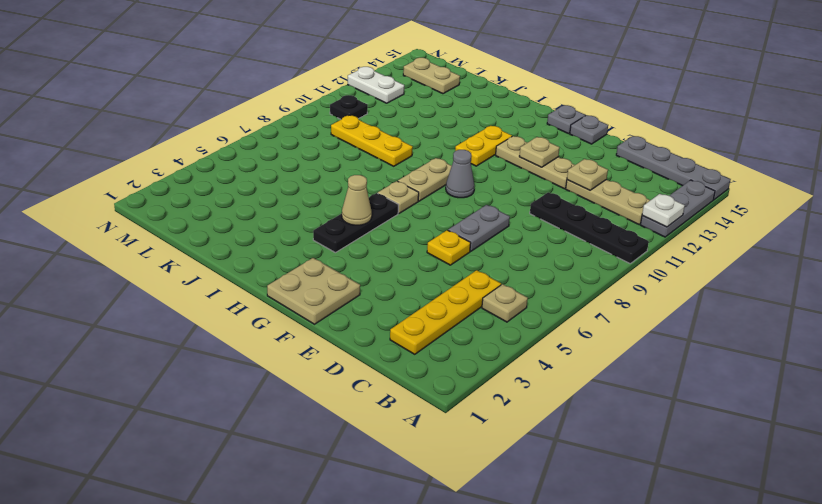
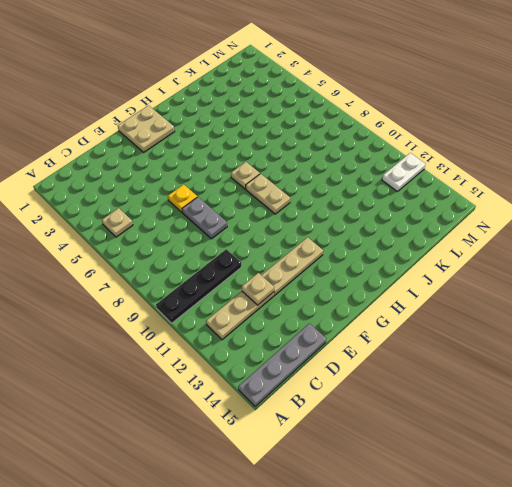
none -> grey plate A12:A14 level 1
none -> yellow plate C2:C5 level 1
none -> grey plate F15 level 1

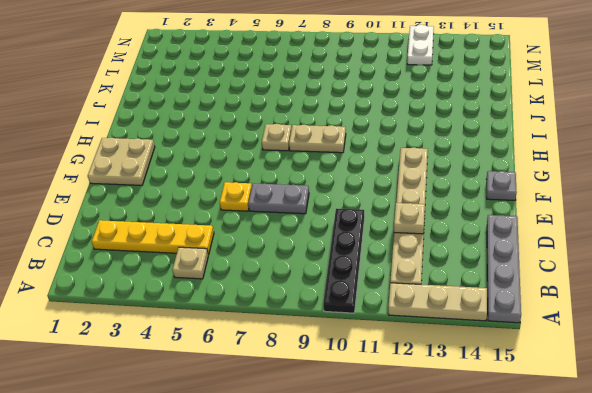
tan plate A12:A14 level 1 -> grey plate A12:A14 level 1
none -> grey cone G9 level 1
none -> grey plate G15 level 1
none -> black plate H4:H6 level 1

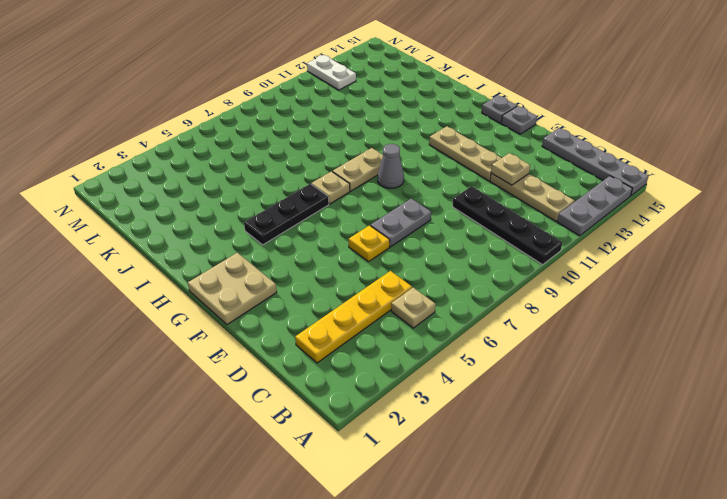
none -> yellow plate H11:H12 level 1
none -> yellow plate J9:L9 level 1
none -> tan plate L14:M14 level 1

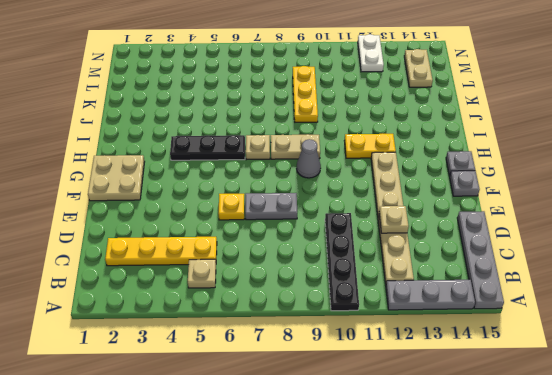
none -> black plate M10 level 1
none -> white plate A12 level 2
none -> tan plate F12 level 2

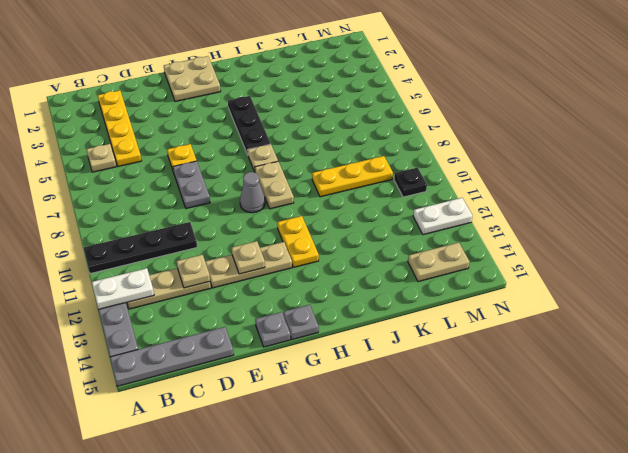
white plate A12:B12 level 2 -> white plate A12 level 2
none -> tan cone H5 level 2

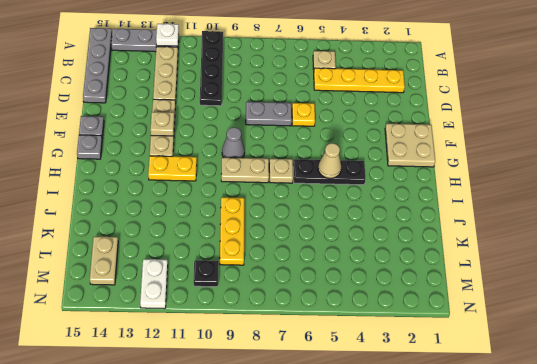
none -> tan plate D12 level 2

